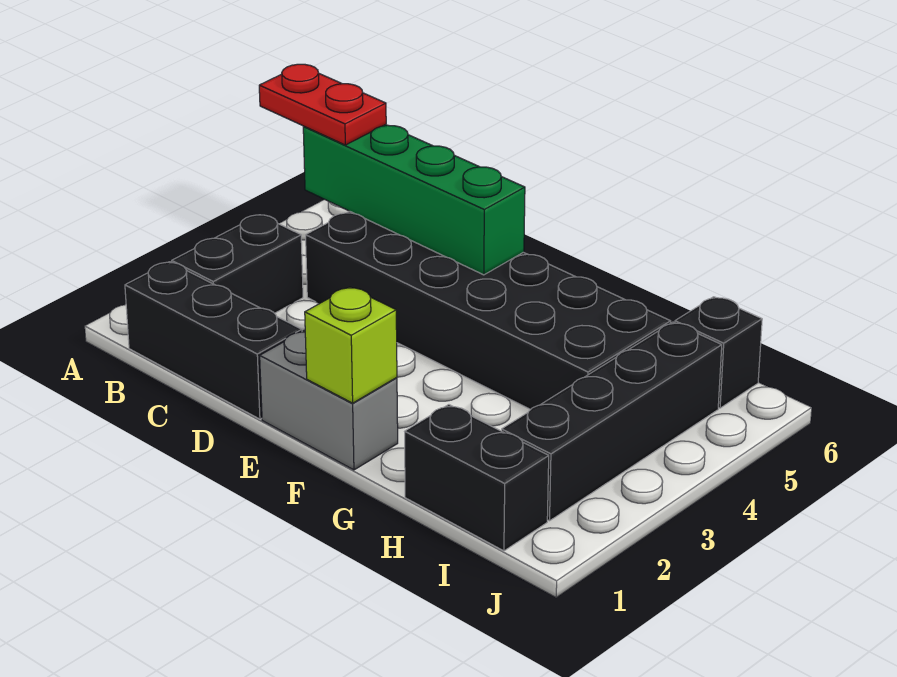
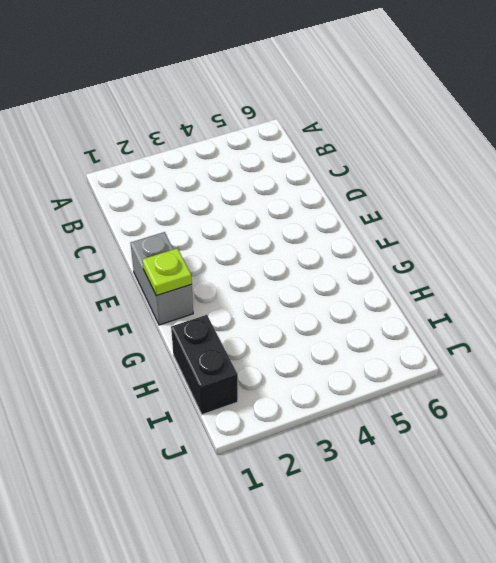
lime plate F1 level 2 -> lime brick F1 level 2
none -> black brick B1:D1 level 1
none -> black brick B2:B3 level 1

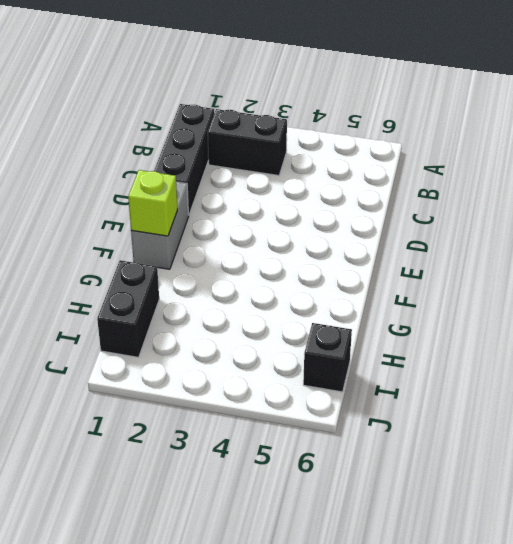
none -> black brick C4:H5 level 1
none -> black brick I2:I5 level 1

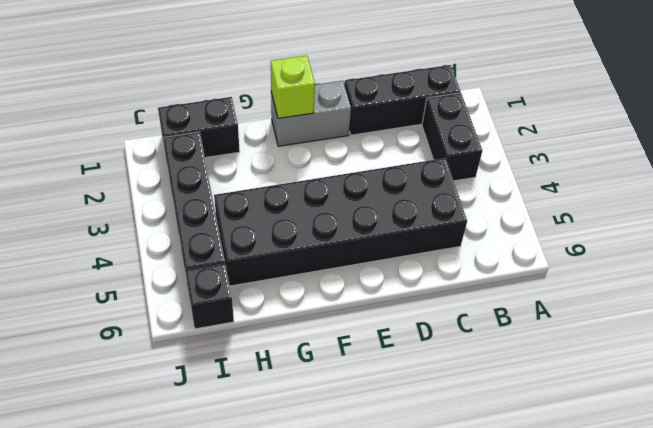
none -> green brick B5:E5 level 2
none -> red plate A5:B5 level 3

